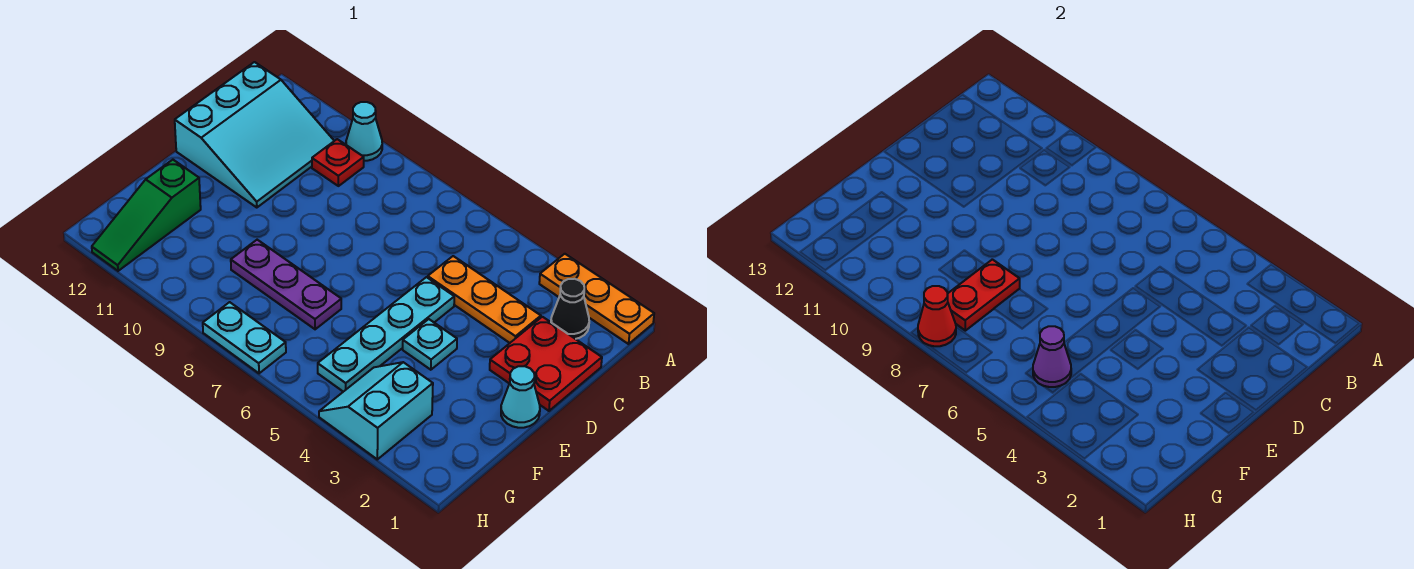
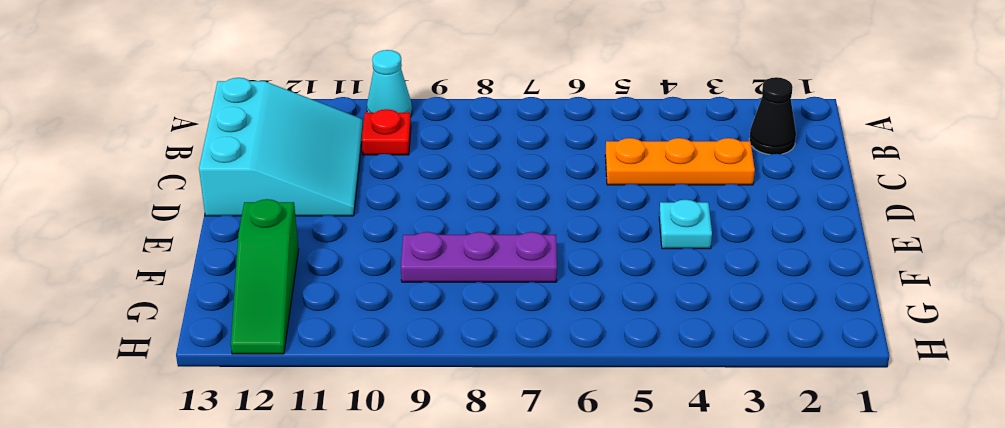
none -> orange plate A1:A3 level 1
none -> red plate C1:D2 level 1
none -> cyan plate D5:G5 level 1

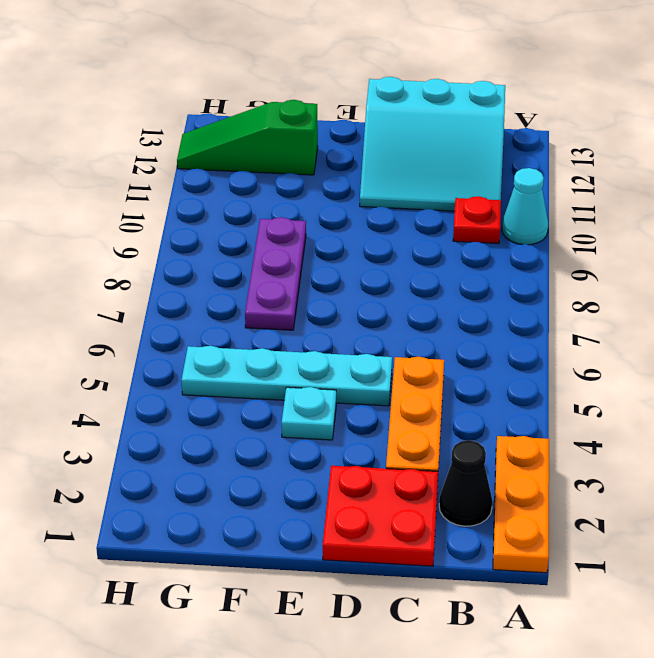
none -> cyan cone E1 level 1
none -> cyan slope G3:H4 level 1 top 3
none -> cyan plate H7:H8 level 1

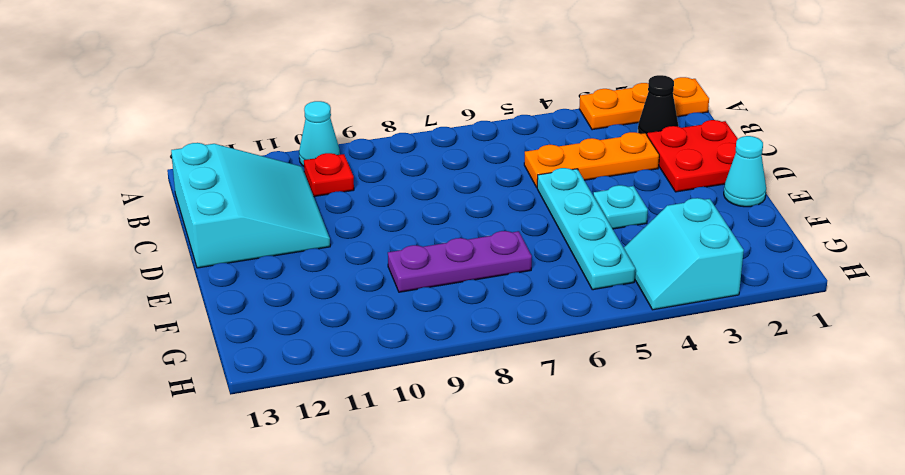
none -> green slope F12:H12 level 1 top F
none -> cyan plate H7:H8 level 1
none -> red plate F8:G8 level 2

